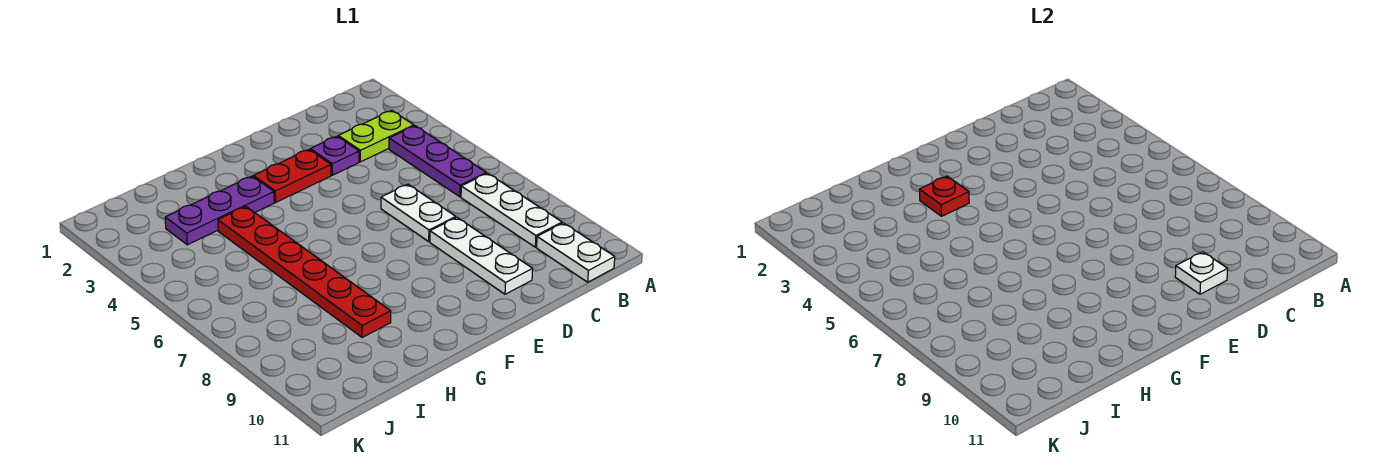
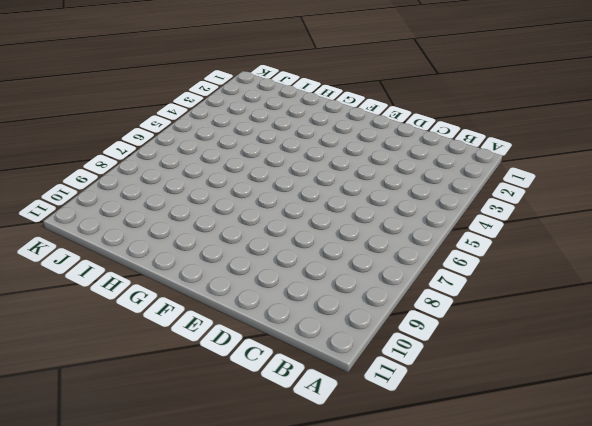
none -> lime plate B3:C3 level 1
none -> purple plate B4:B6 level 1
none -> white plate B7:B9 level 1

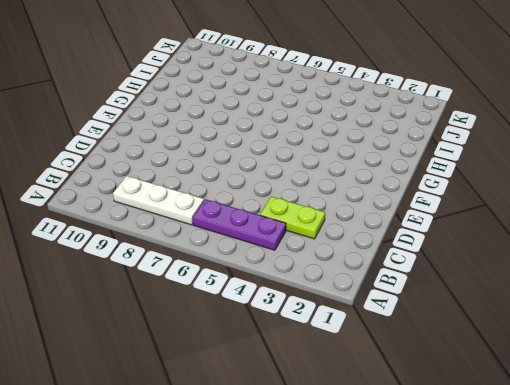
lime plate C3:C4 level 1 -> lime plate B3:C3 level 1
none -> white plate B10:B11 level 1
none -> purple plate D3 level 1
none -> white plate D6:D7 level 1

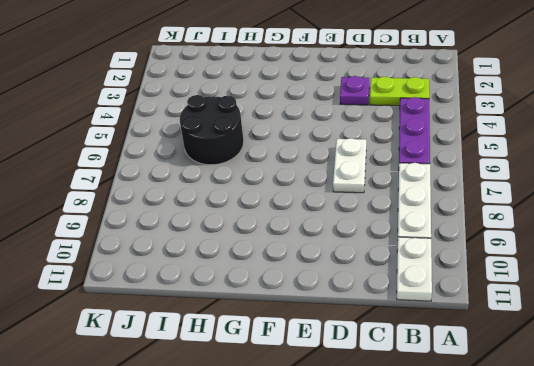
black round brick H5:I6 level 1 -> red plate H4:H9 level 1
none -> white plate D8:D10 level 1
none -> red plate E3:F3 level 1
none -> purple plate G3:I3 level 1

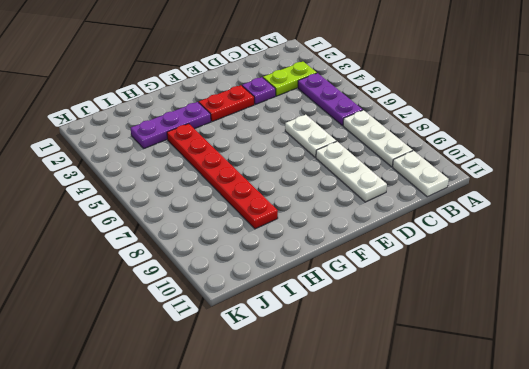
none -> white plate D10 level 2
none -> red plate G3 level 2

